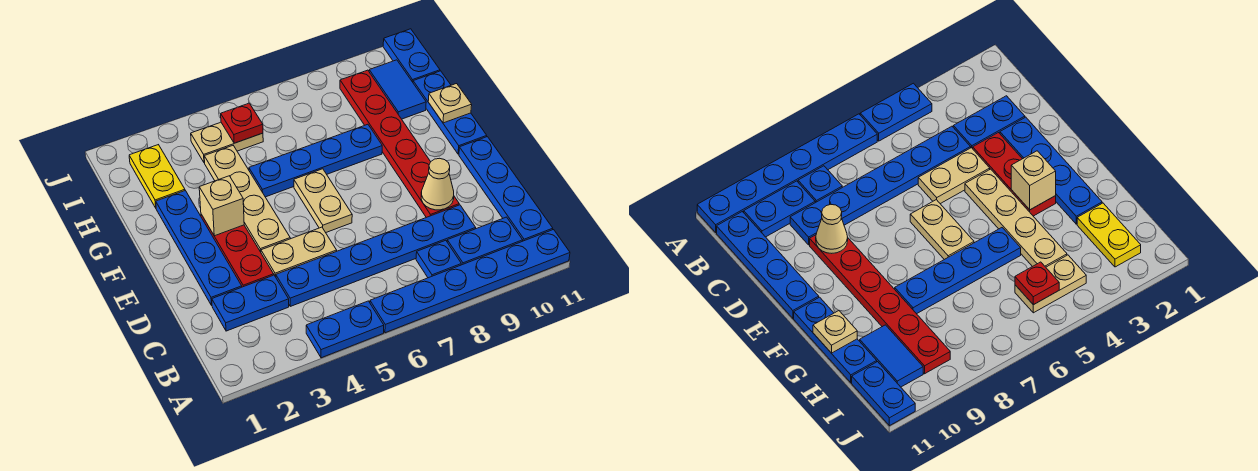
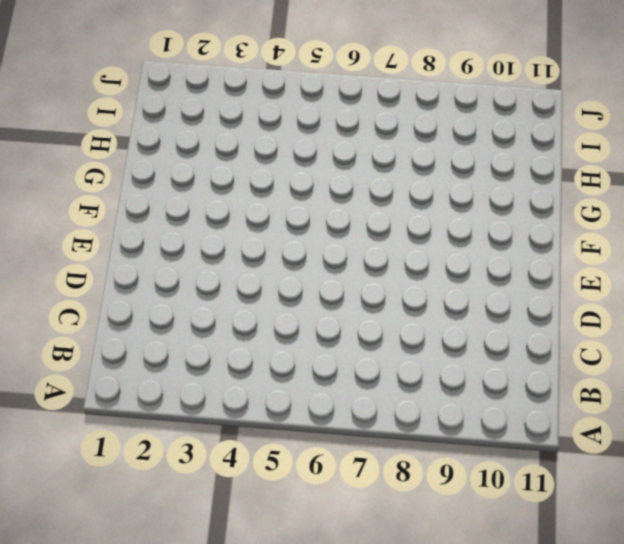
none -> blue plate A4:A5 level 1
none -> blue plate A6:A11 level 1
none -> blue plate B8 level 1

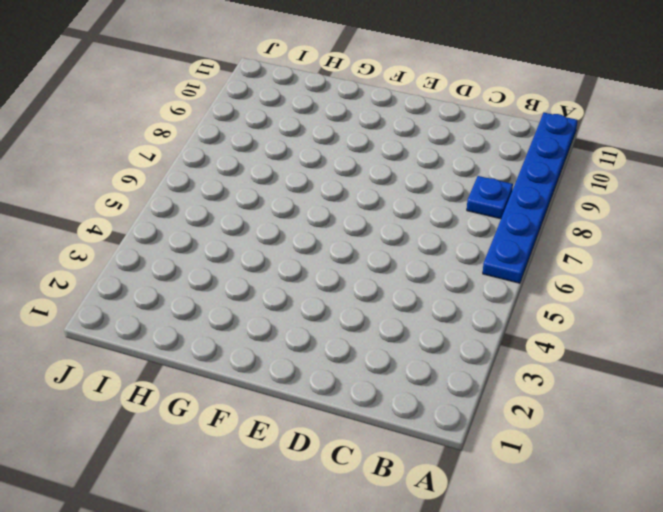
none -> blue plate A4:A5 level 1
none -> blue plate B9:B10 level 1
none -> blue plate B11:E11 level 1

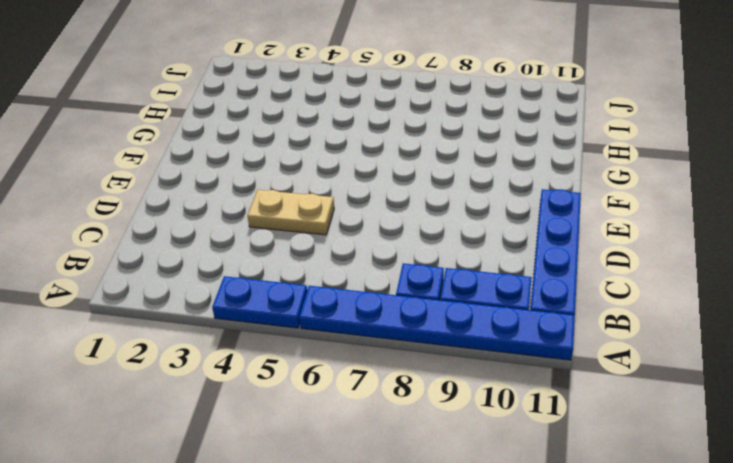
none -> blue plate C2:C3 level 1
none -> blue plate C4:C9 level 1
none -> blue plate D2:G2 level 1

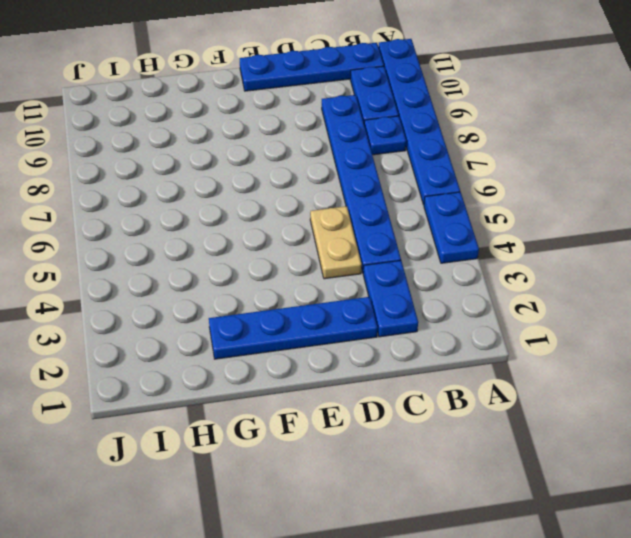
none -> red plate D3:F3 level 1
none -> red plate D9:I9 level 1
none -> tan plate E4:H4 level 1

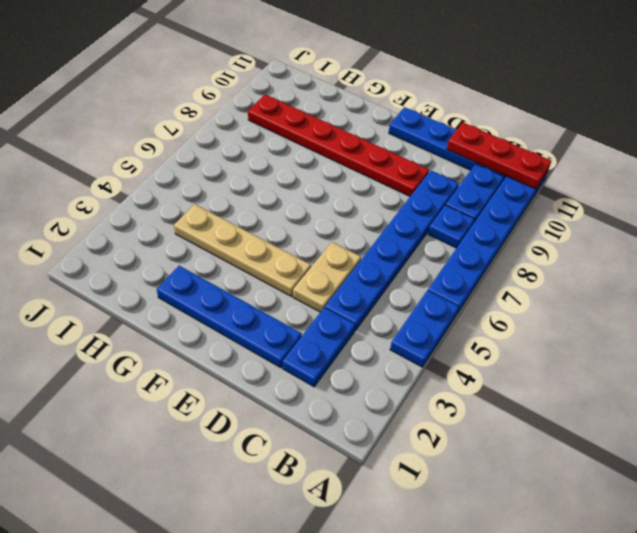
red plate A11:C11 level 2 -> red plate D3:F3 level 1
none -> tan plate E6:F6 level 1
none -> blue plate F11:H11 level 1
none -> blue plate G5:G8 level 1

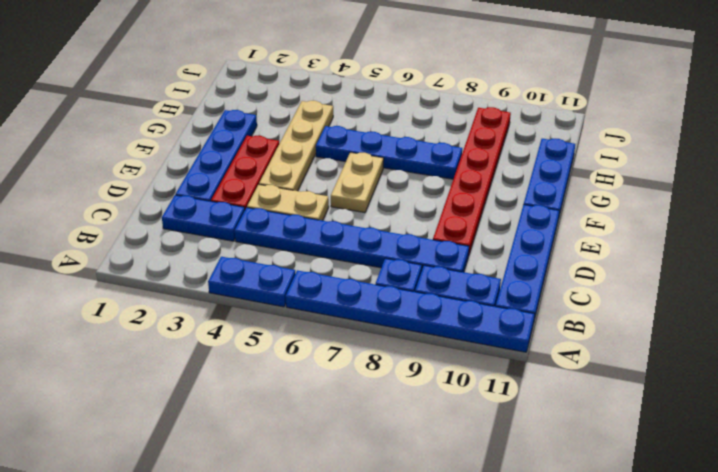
none -> yellow plate H2:I2 level 1
none -> blue tile H10:I10 level 1
none -> tan plate I4:I5 level 1

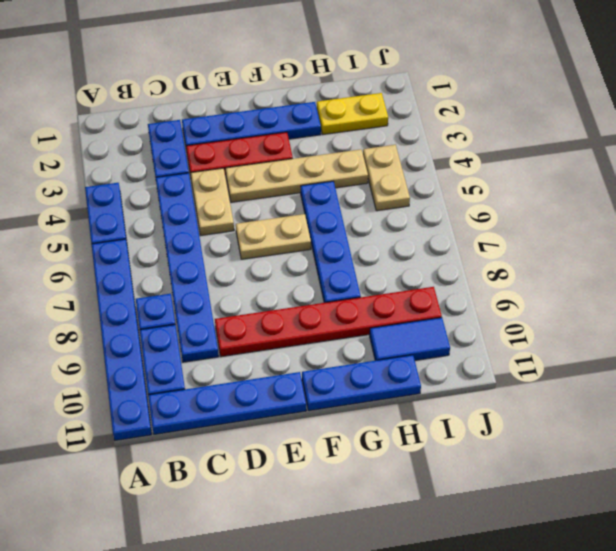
none -> blue plate I11:J11 level 1
none -> tan cone D9 level 2
none -> tan brick F3 level 2

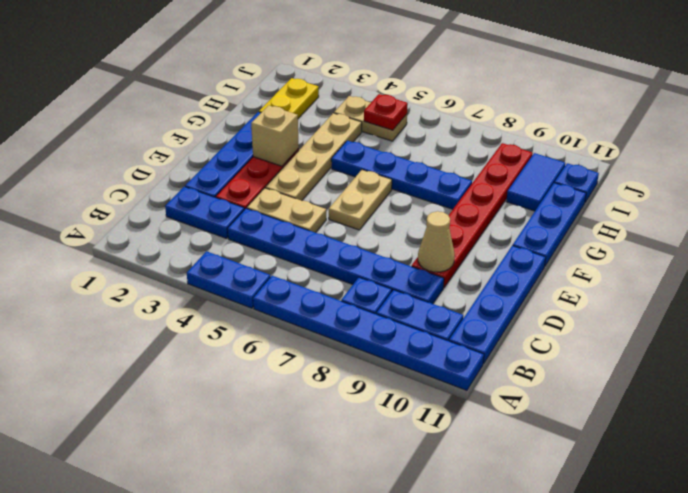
blue plate I11 level 1 -> blue plate I11:J11 level 1
none -> tan plate G11 level 2

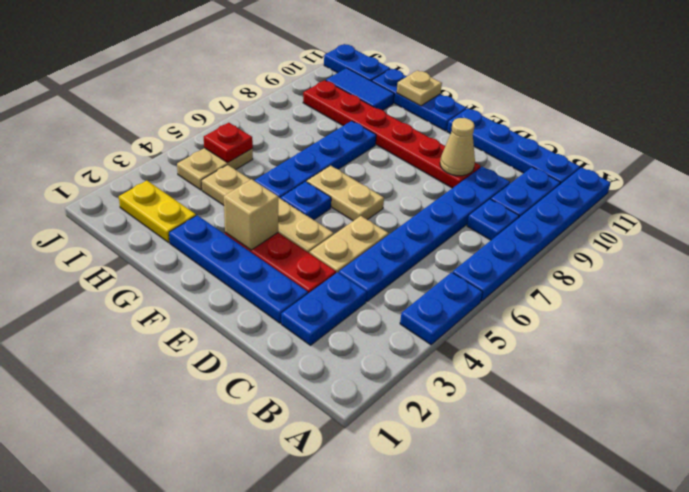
blue plate F5 level 1 -> none

